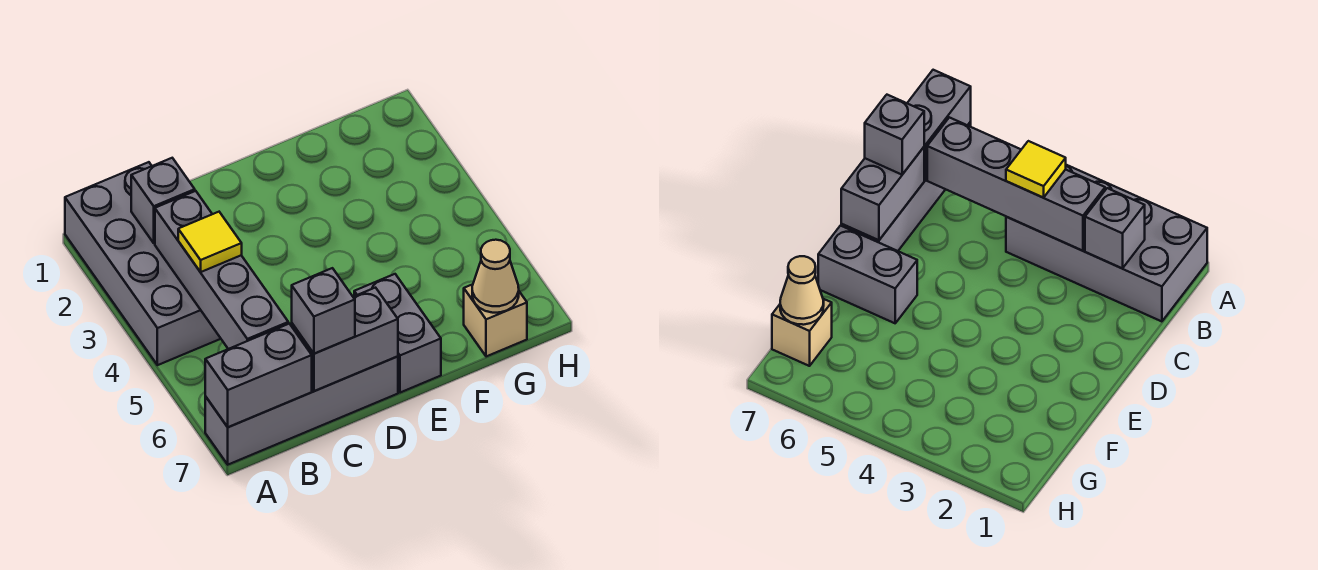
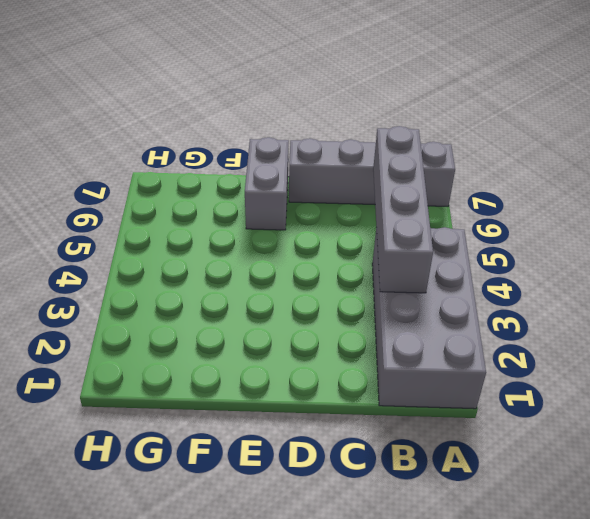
none -> tan brick G7 level 1
none -> grey brick A7:B7 level 2

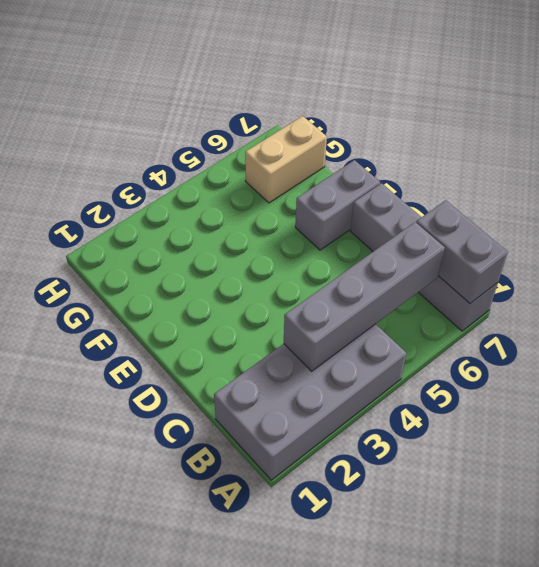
tan brick G6:G7 level 1 -> tan brick G7 level 1
none -> grey brick B2 level 2
none -> grey brick C7:D7 level 2

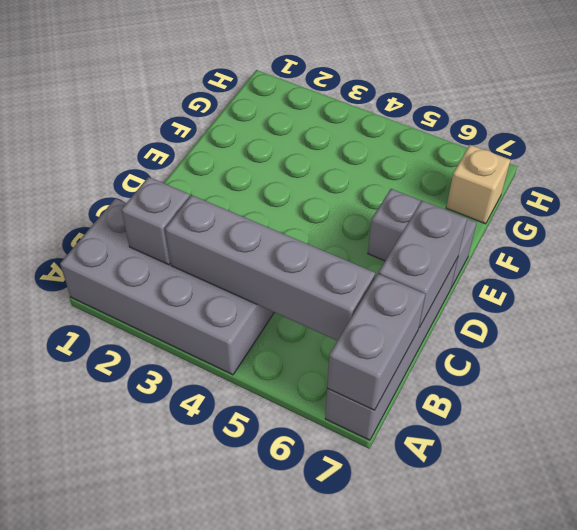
none -> tan cone G7 level 2
none -> yellow tile B4 level 3

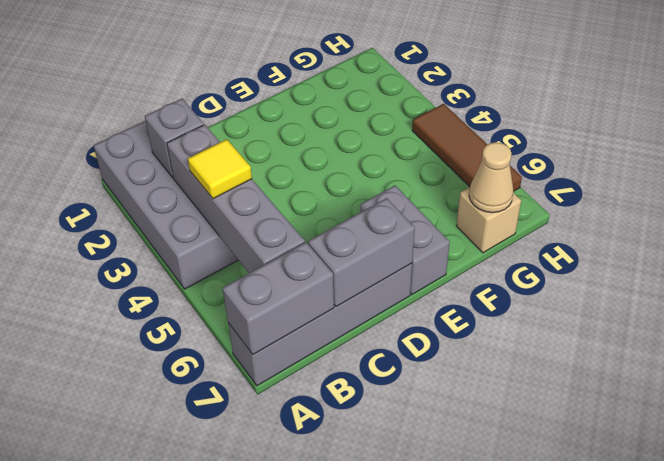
brown tile H4:H6 level 1 -> none
none -> grey brick C7 level 3

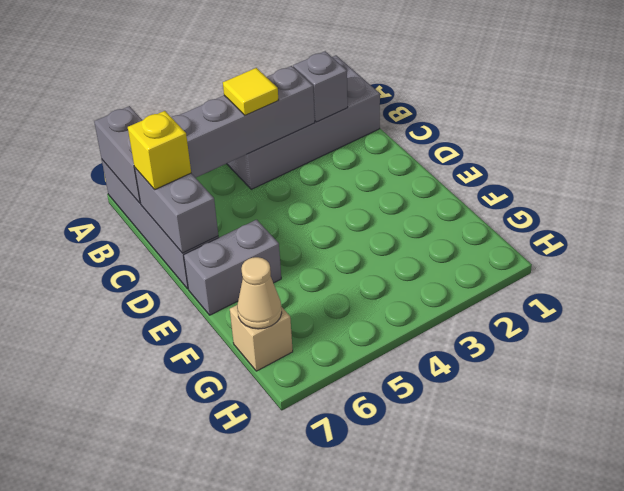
yellow brick C7 level 3 -> grey brick C7 level 3

